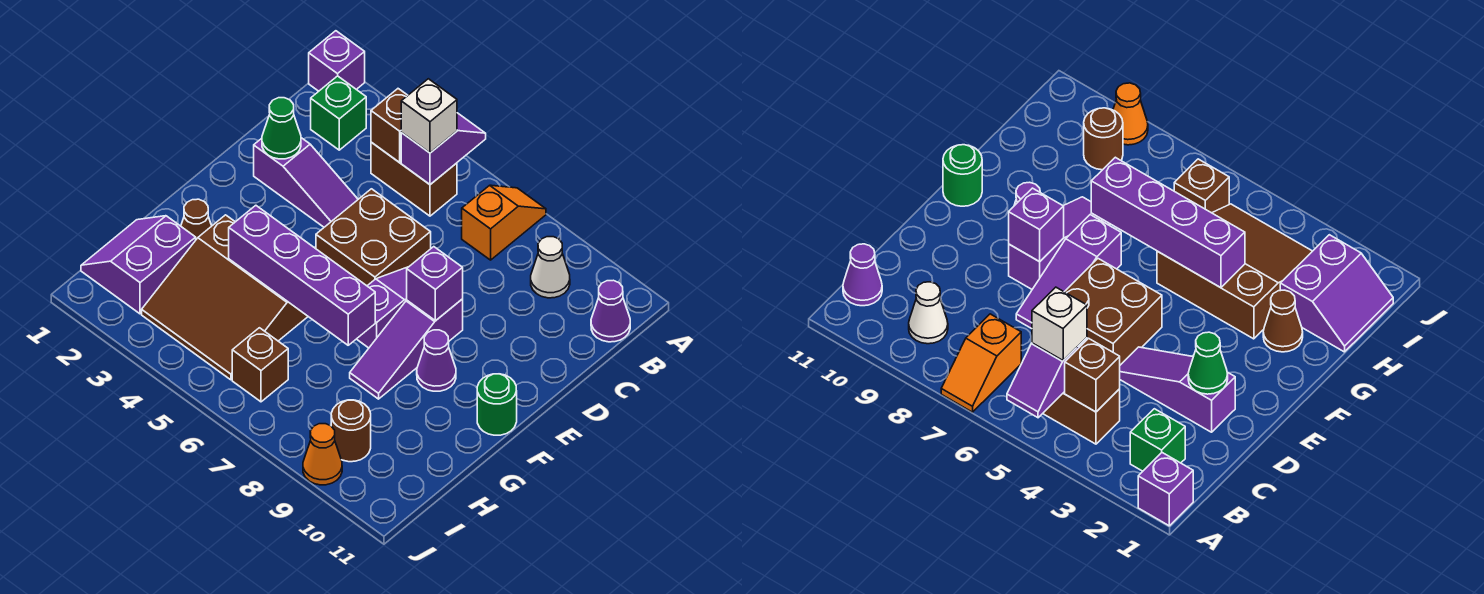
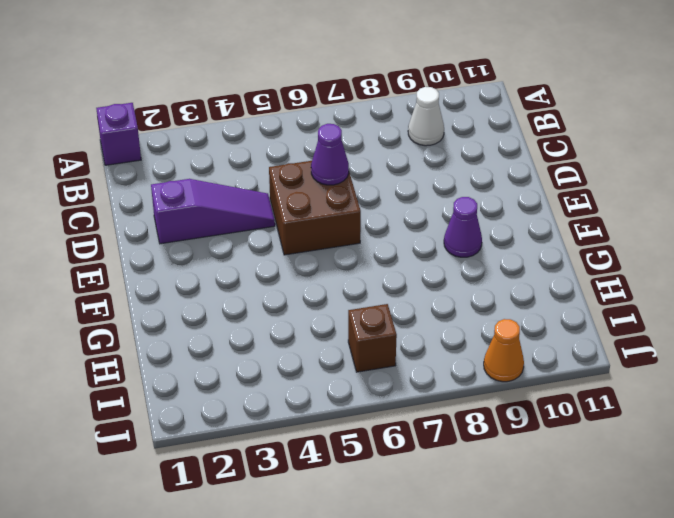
purple cone D6 level 2 -> purple cone B11 level 1
none -> orange slope A7:B7 level 1 top B
none -> green brick B2 level 1
none -> brown brick B4:B5 level 1

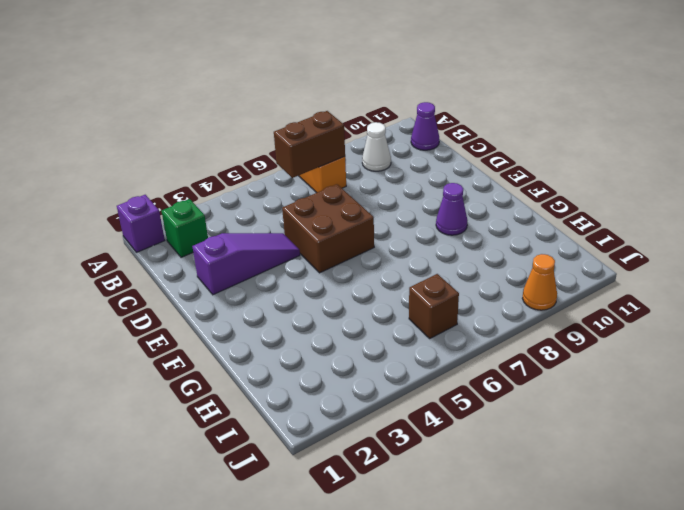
brown brick B6:B7 level 2 -> brown brick B4:B5 level 1
none -> purple slope D7:F7 level 1 top F
none -> purple slope E8:G8 level 1 top E
none -> green round brick F11 level 1

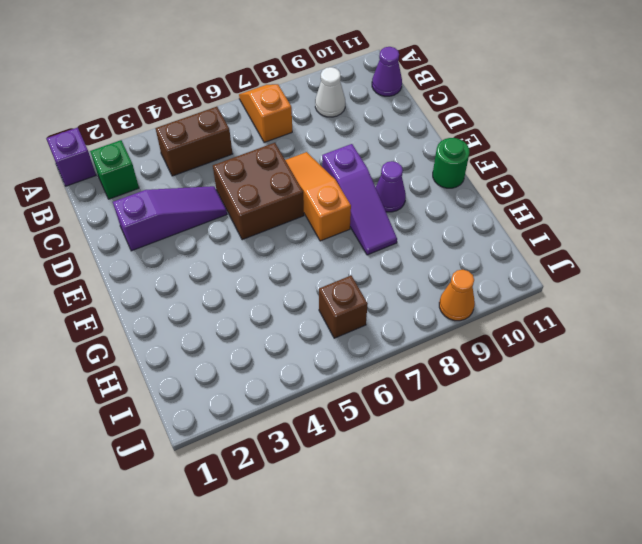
orange slope D7:F7 level 1 top F -> purple slope D7:F7 level 1 top F
none -> brown cone G2 level 1
none -> brown slope G3:I5 level 1 top G
none -> purple slope H1:I2 level 1 top 2

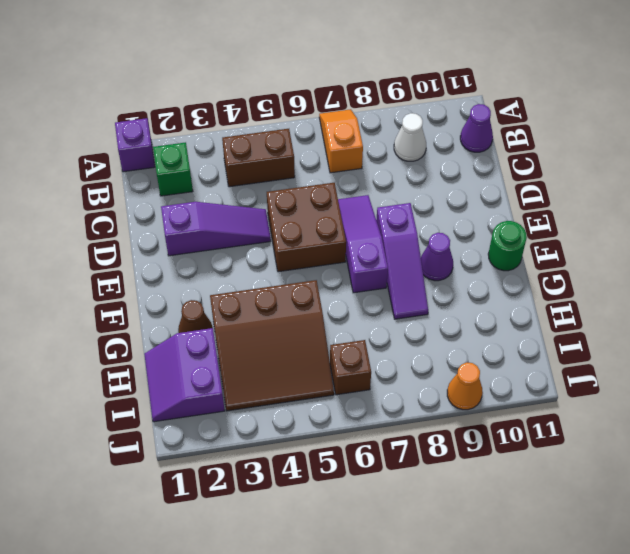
none -> brown round brick I9 level 1
none -> purple slope A5:B5 level 2 top B
none -> brown brick B4 level 2

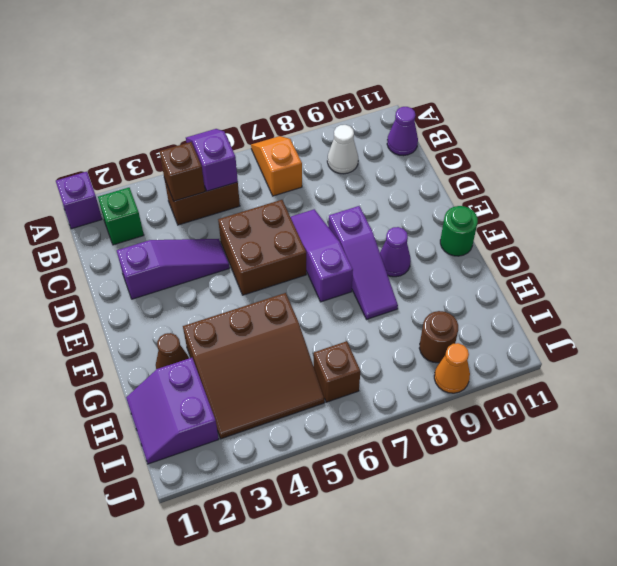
none -> green cone D2 level 2
none -> purple brick E8 level 2
none -> purple brick G4:G7 level 2

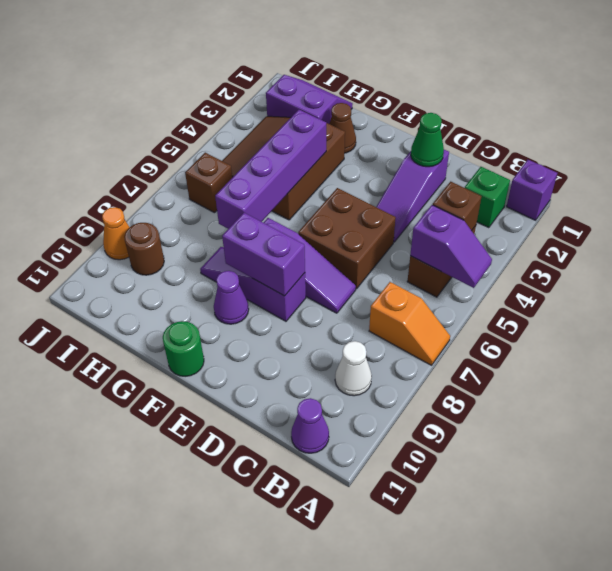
purple brick E8:F8 level 2 -> purple brick E8 level 2
none -> white brick B5 level 3

